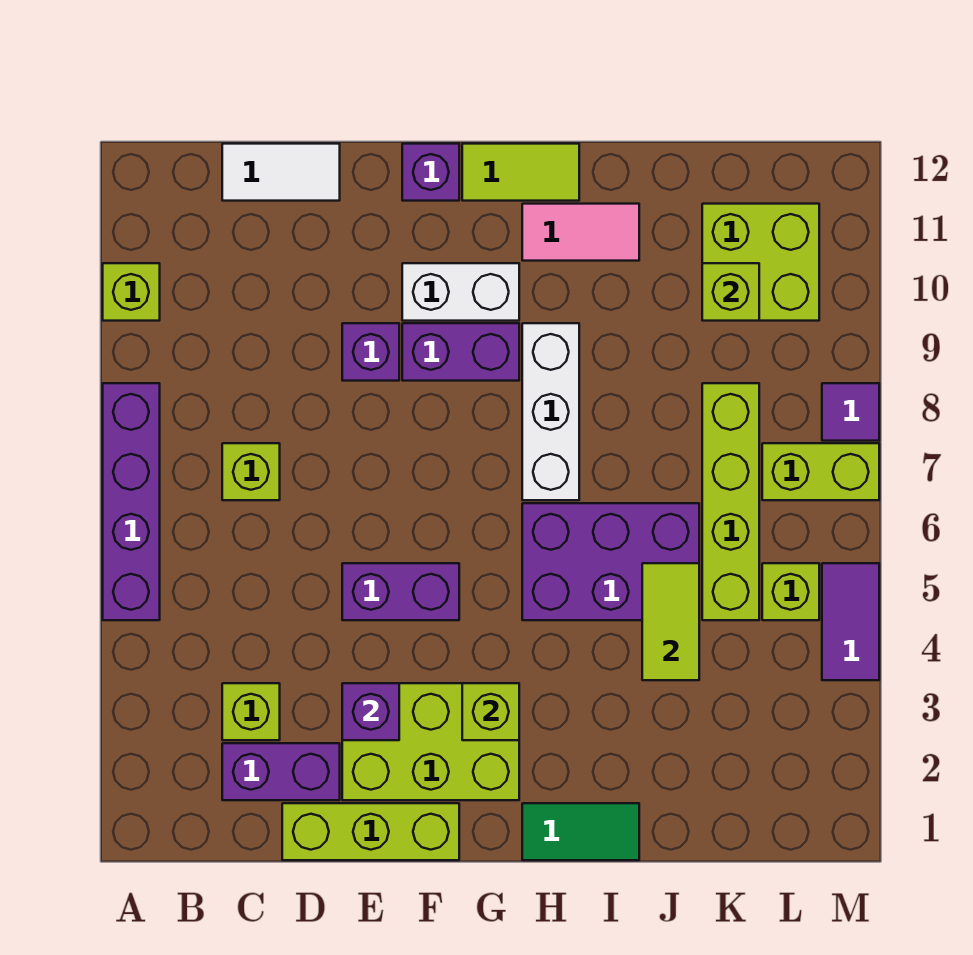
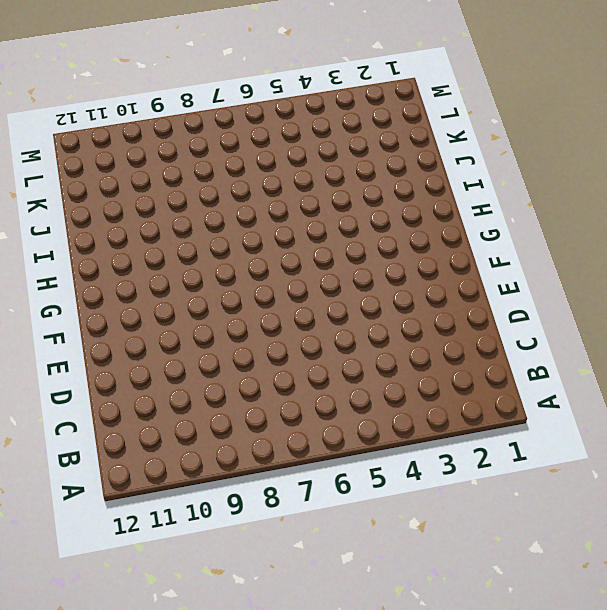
none -> purple brick A5:A8 level 1
none -> lime brick A10 level 1
none -> purple brick C2:D2 level 1

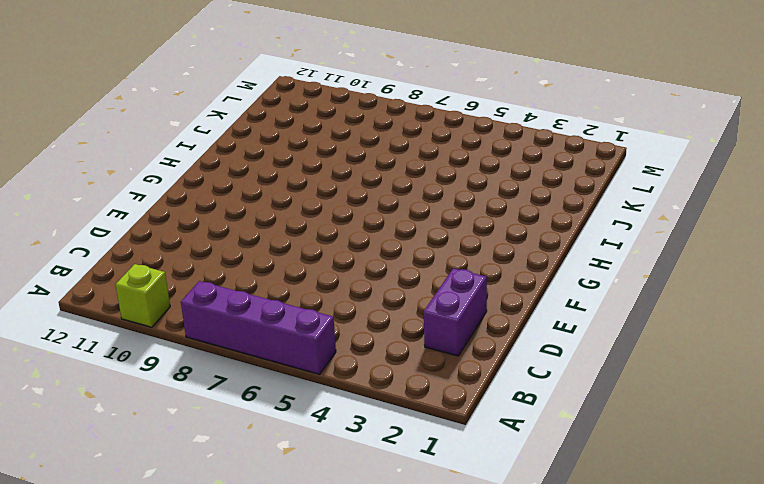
none -> lime brick C3 level 1
none -> lime brick C7 level 1
none -> white tile C12:D12 level 1

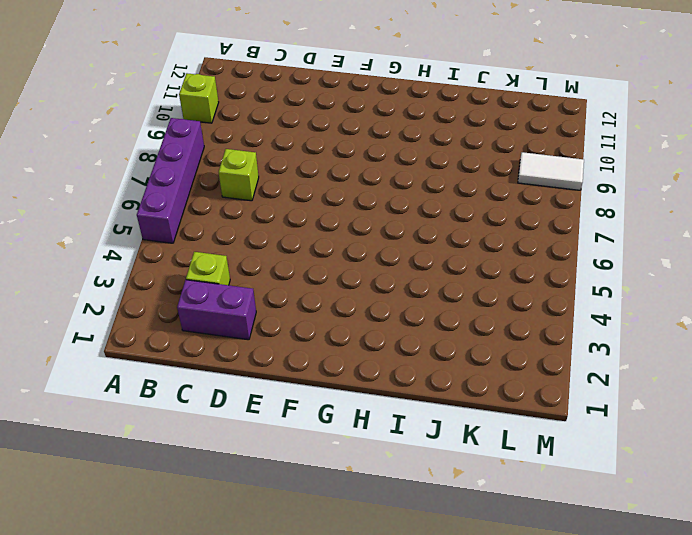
white tile L9:M9 level 1 -> white tile C12:D12 level 1
none -> lime brick D1:F1 level 1
none -> lime brick E2:G3 level 1
none -> purple brick E5:F5 level 1

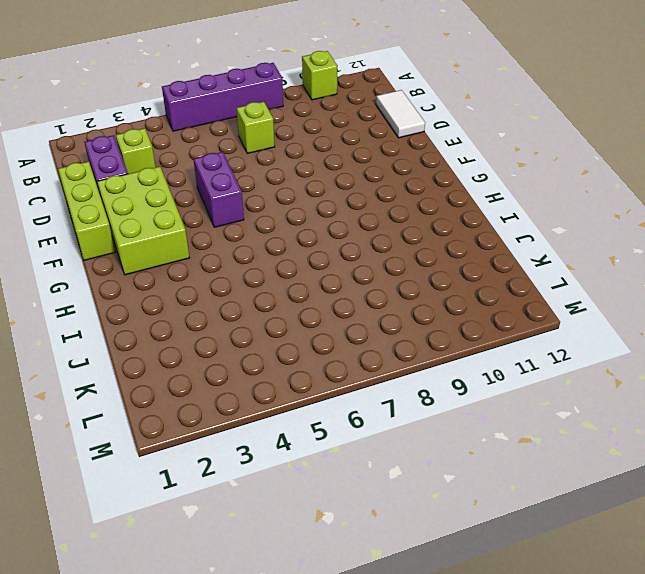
none -> purple brick E9 level 1
none -> purple brick F9:G9 level 1
none -> white brick F10:G10 level 1

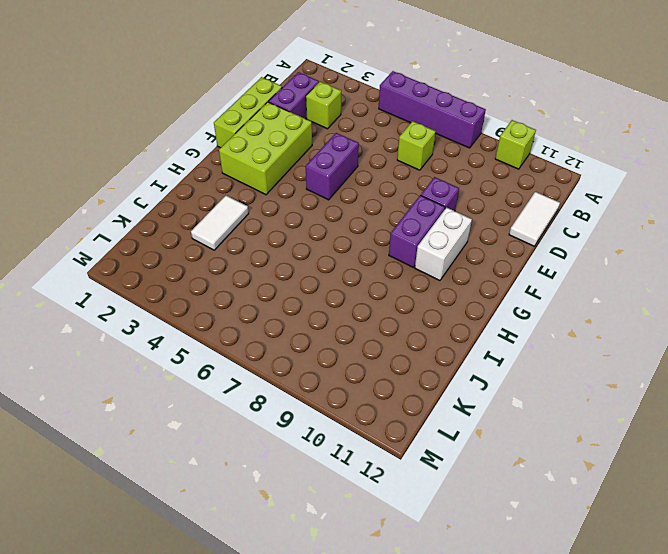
white tile I3:J3 level 1 -> none
none -> purple brick F12 level 1
none -> lime tile G12:H12 level 1
none -> green tile H1:I1 level 1

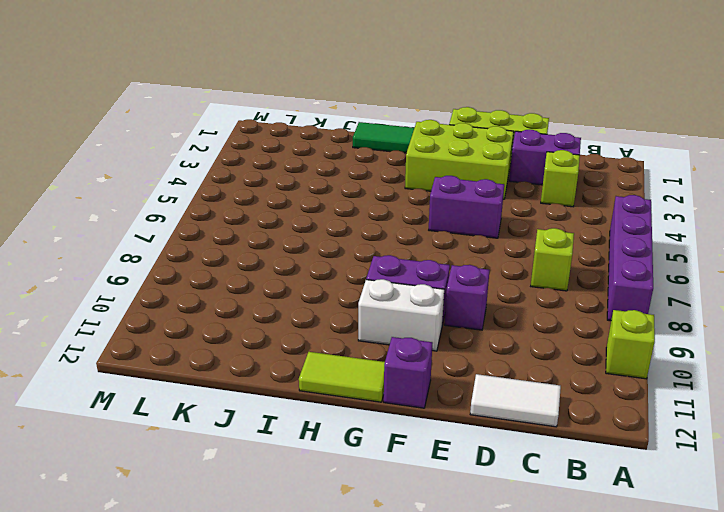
none -> purple brick H5:J6 level 1
none -> white brick H7:H9 level 1
none -> pink tile H11:I11 level 1

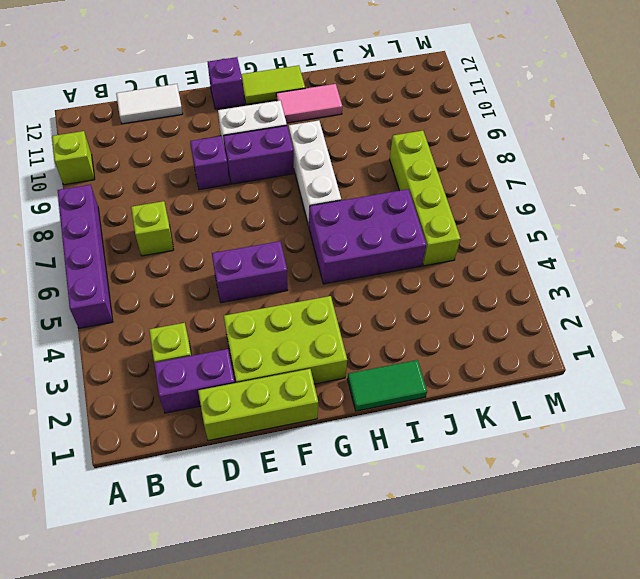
none -> lime brick K10:L11 level 1
none -> lime brick L5 level 1
none -> lime brick L7:M7 level 1

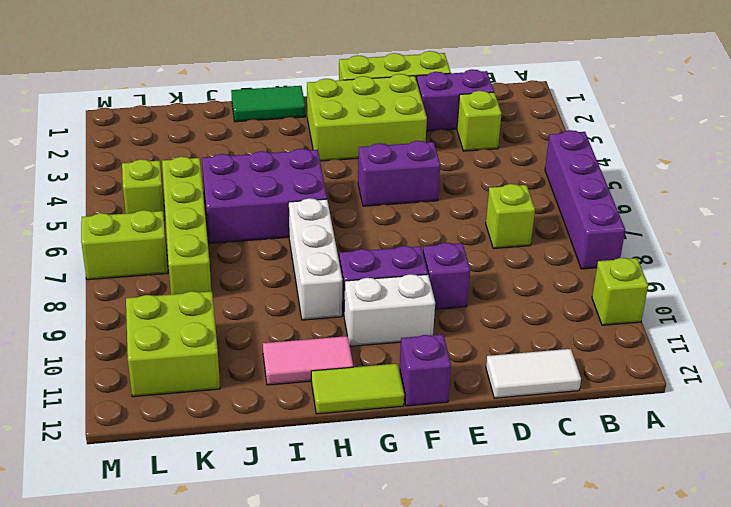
none -> purple tile M4:M5 level 1
none -> purple tile M8 level 1
none -> purple brick E3 level 2

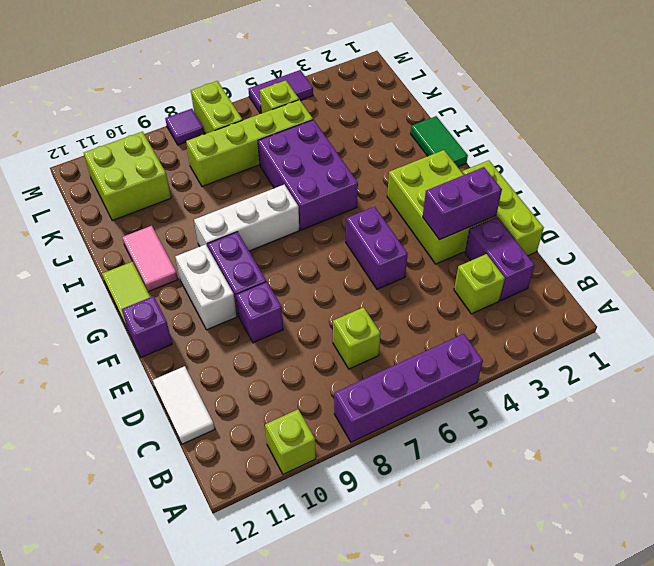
purple brick E2:E3 level 2 -> purple brick E3 level 2
none -> lime brick G3 level 2
none -> lime tile J4:J5 level 2
none -> lime brick K10 level 2

